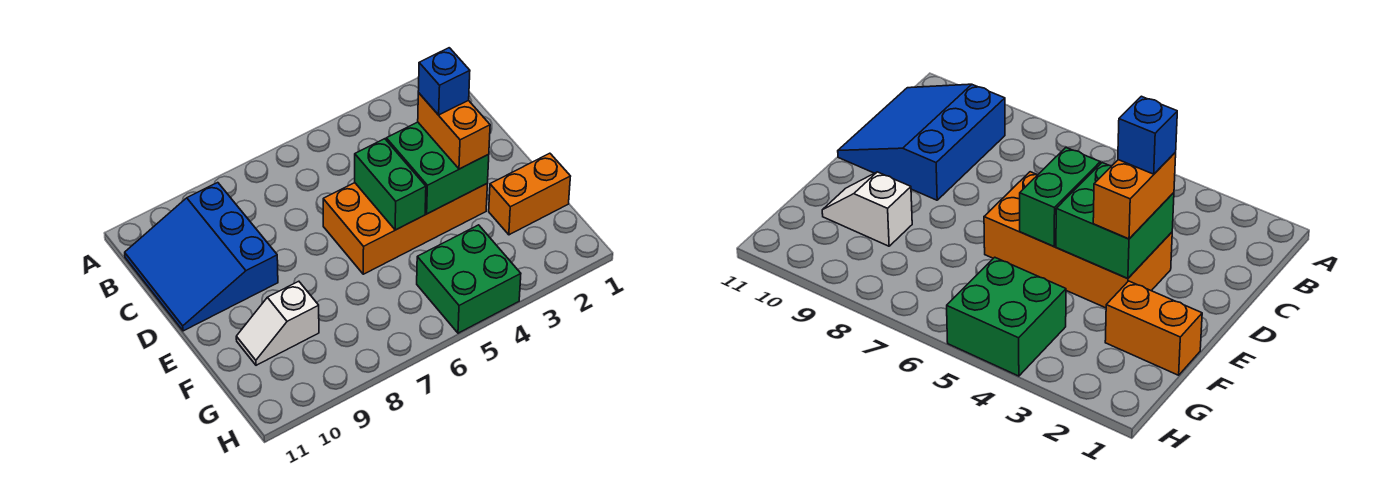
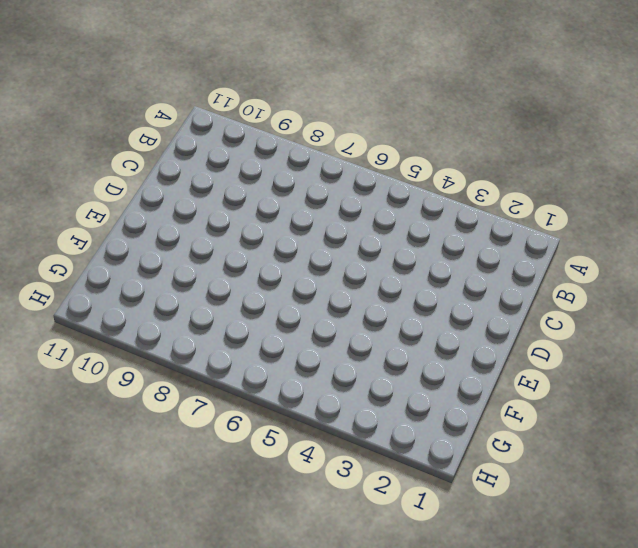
none -> blue slope B9:D11 level 1 top 9
none -> orange brick D3:E6 level 1

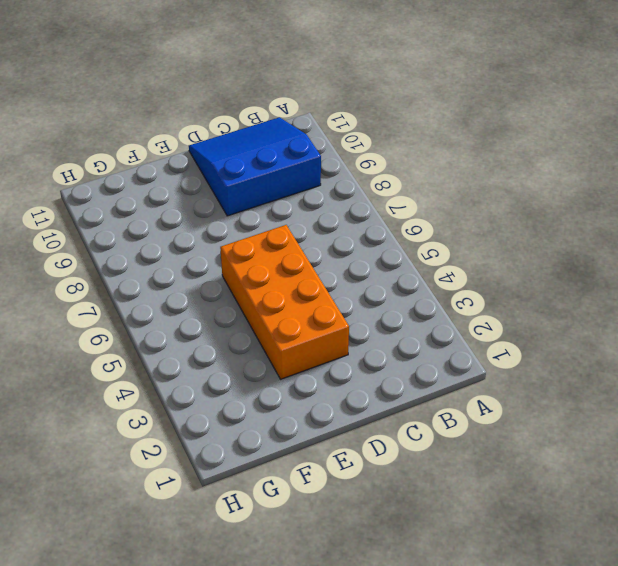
none -> orange brick F1:F2 level 1
none -> white slope F9:F10 level 1 top 9

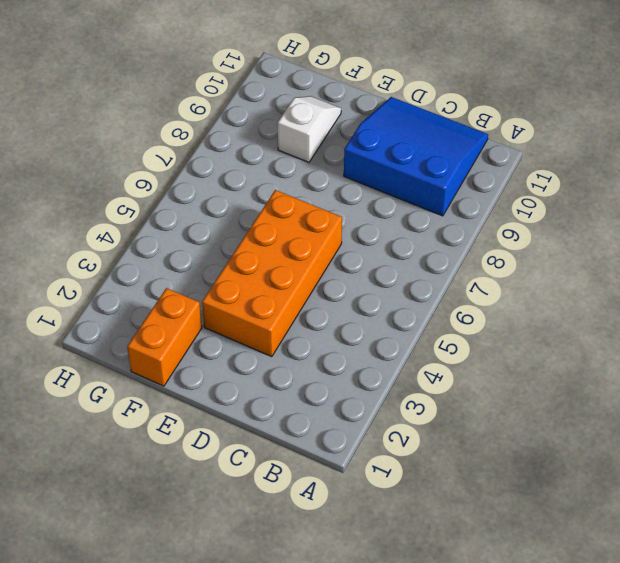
none -> green brick G4:H5 level 1
none -> green brick D3:E4 level 2

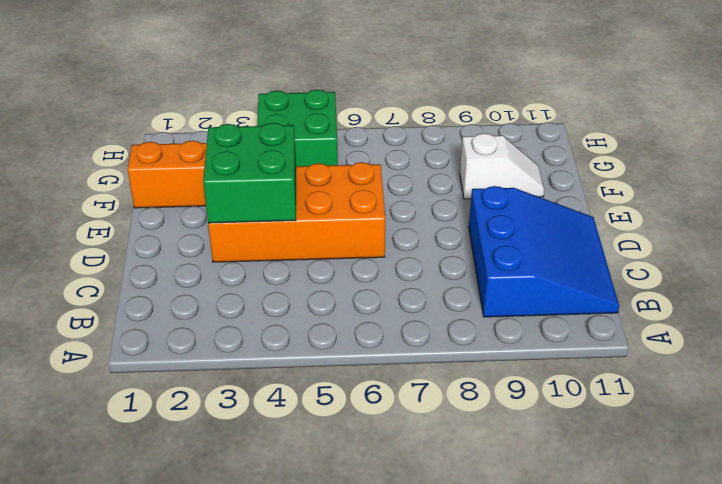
none -> green brick D5:E5 level 2
none -> orange brick D3:E3 level 3

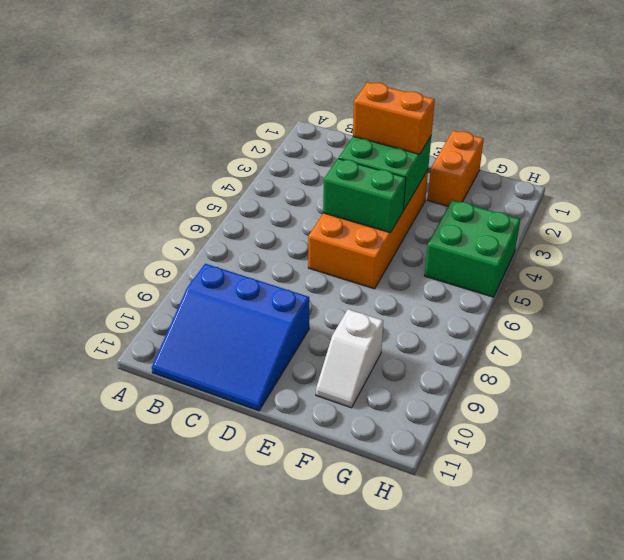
none -> blue brick D3 level 4

